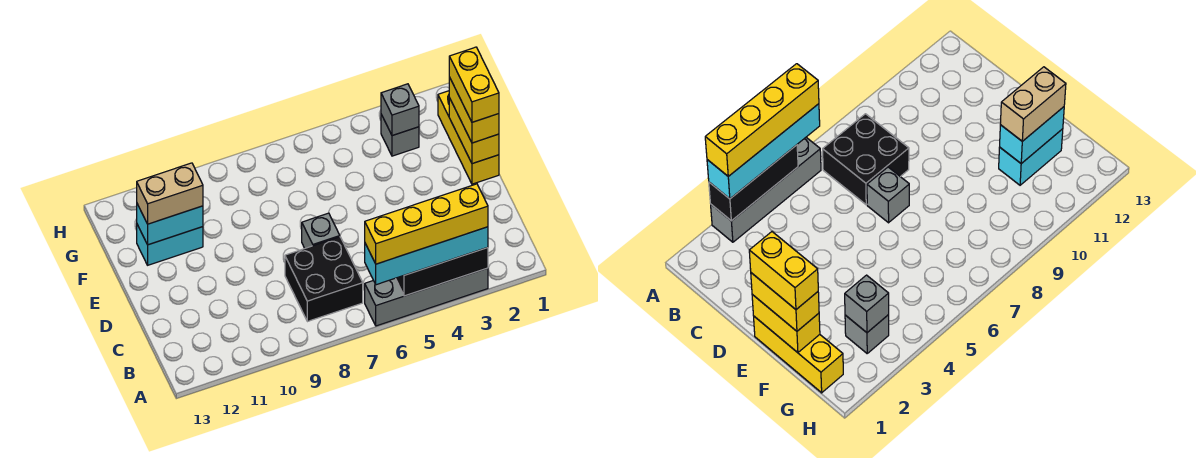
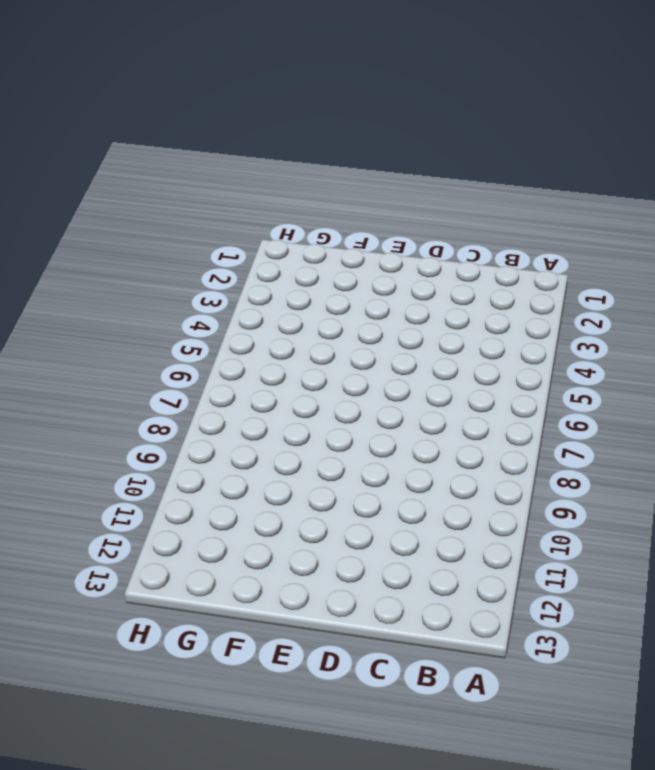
none -> grey brick A3:A6 level 1
none -> black brick B7:C8 level 1
none -> grey brick D7 level 1

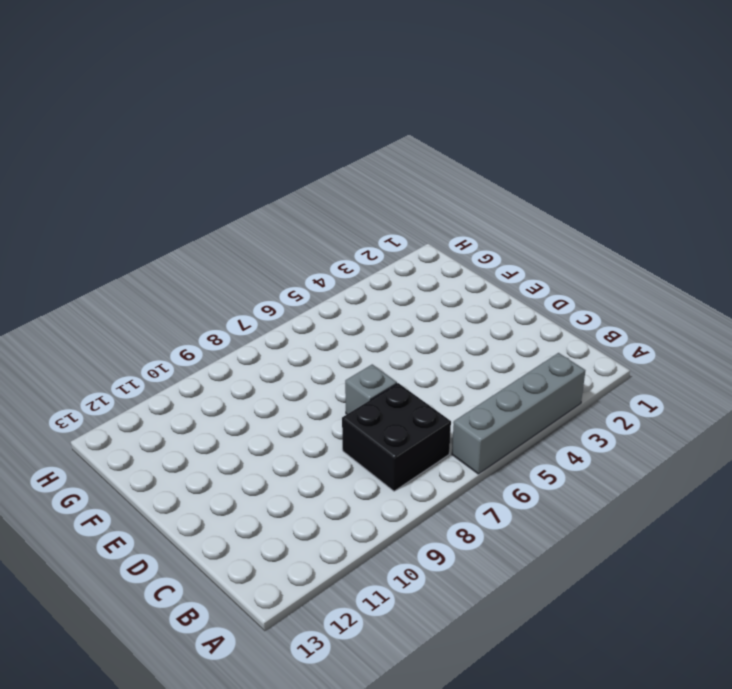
none -> yellow brick E1:G1 level 1
none -> cyan brick F11:F12 level 1
none -> grey brick G3 level 1

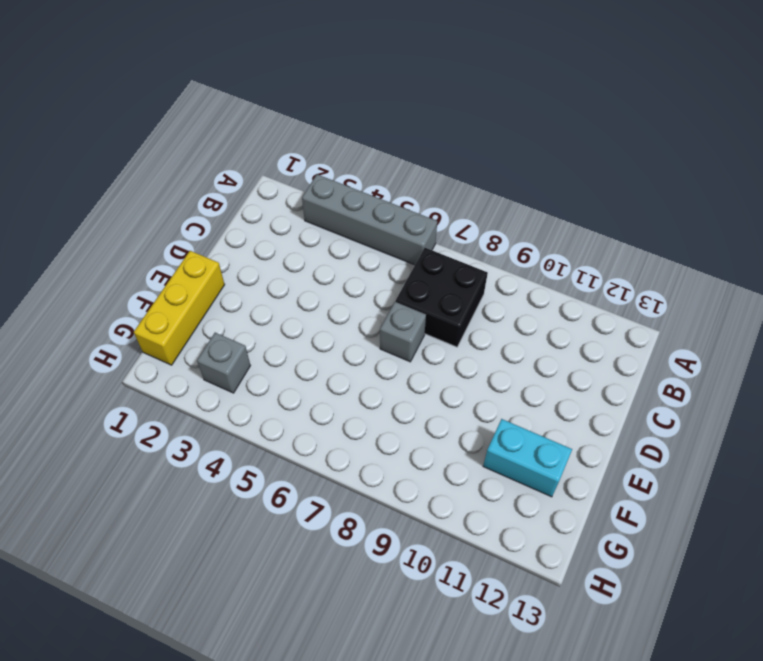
none -> black brick A3:A5 level 2
none -> yellow brick E1:F1 level 2
none -> cyan brick F11:F12 level 2

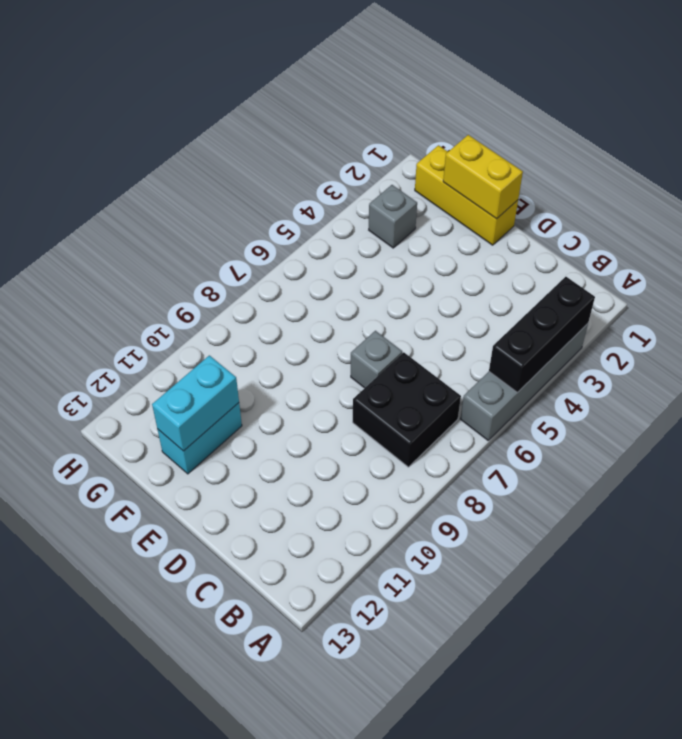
none -> grey brick G3 level 2
none -> cyan brick A3:A6 level 3
none -> yellow brick E1:F1 level 3

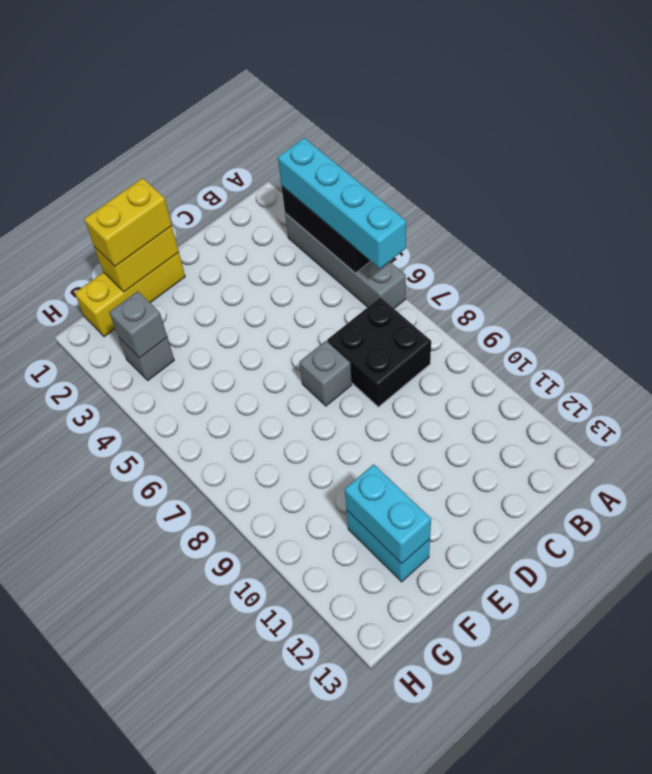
none -> tan brick F11:F12 level 3
none -> yellow brick A3:A6 level 4
none -> yellow brick E1:F1 level 4

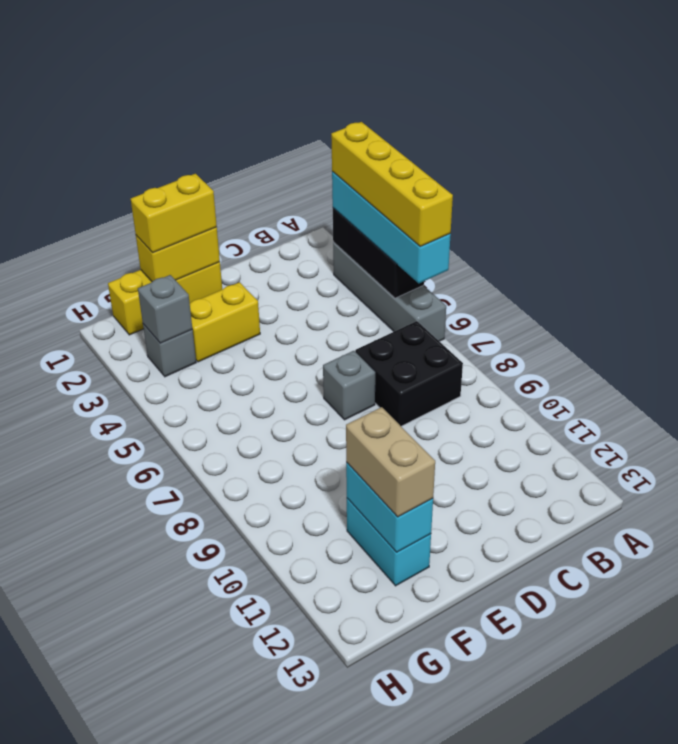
yellow brick E3:F3 level 1 -> yellow brick E1:F1 level 4

